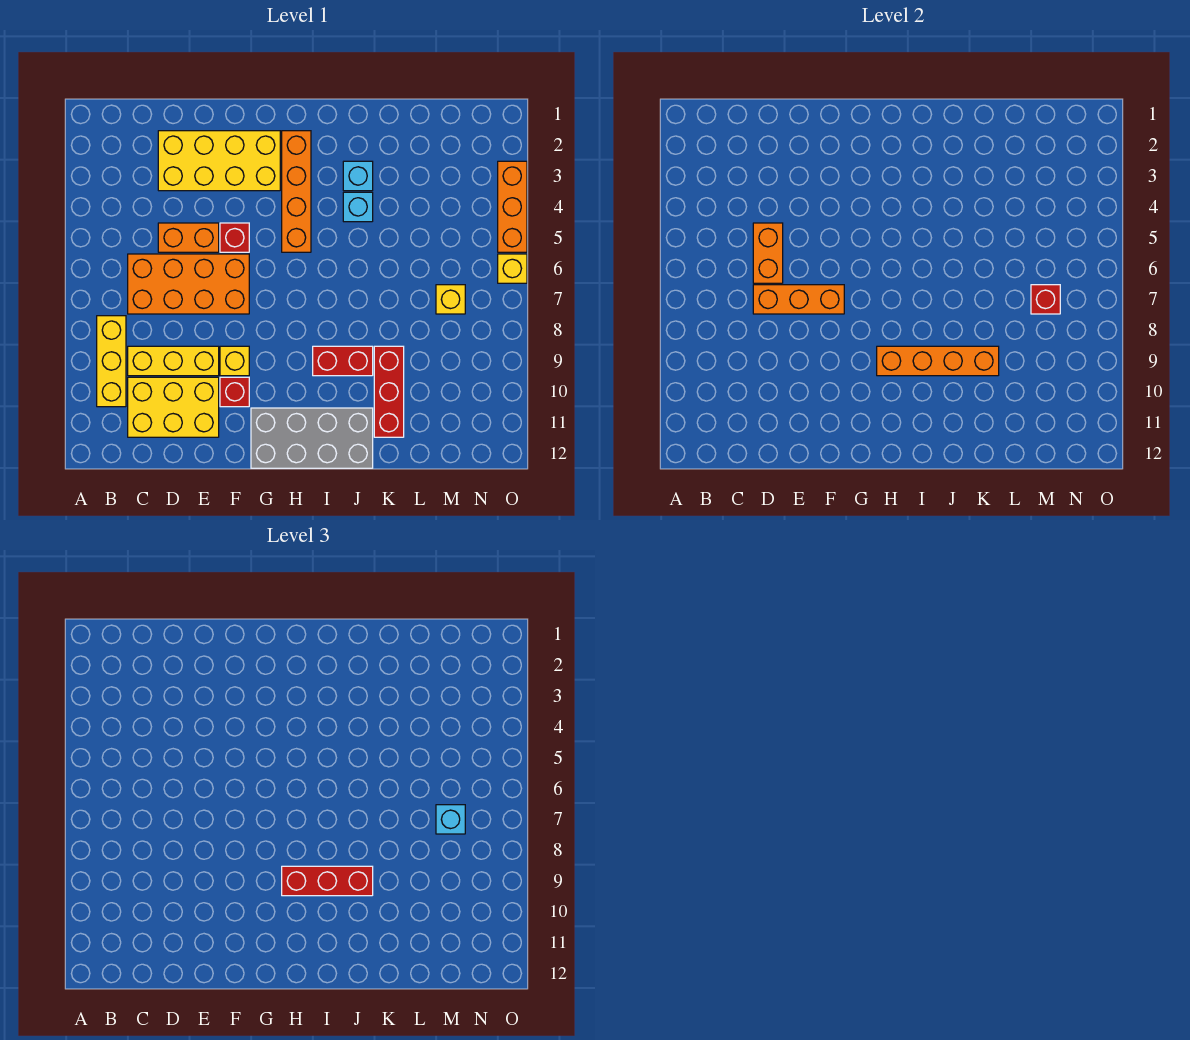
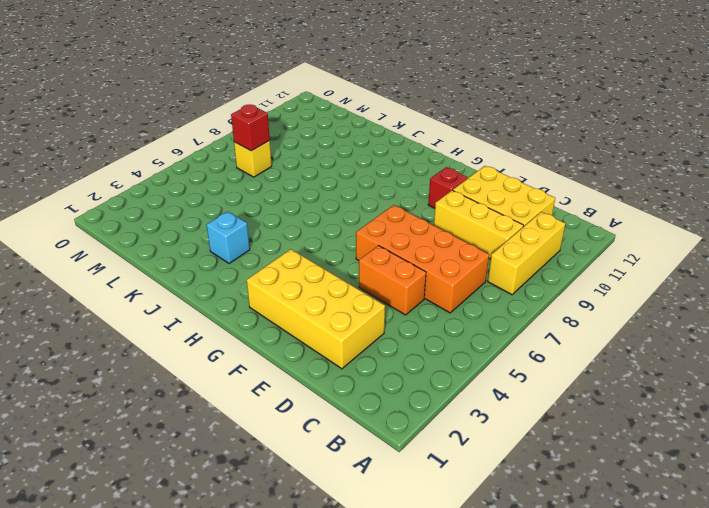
none -> red brick F5 level 1
none -> yellow brick F9 level 1
none -> grey brick G11:J12 level 1

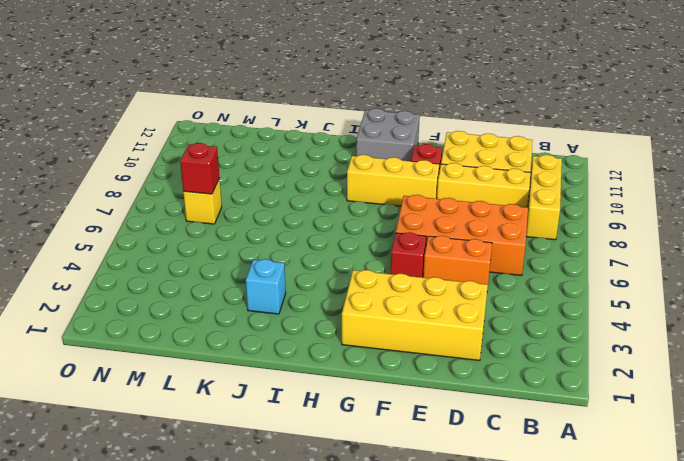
yellow brick F9:H9 level 1 -> yellow brick F9 level 1
grey brick G11:H12 level 1 -> grey brick G11:J12 level 1
none -> orange brick H2:H5 level 1
none -> red brick I9:J9 level 1
none -> cyan brick J4 level 1

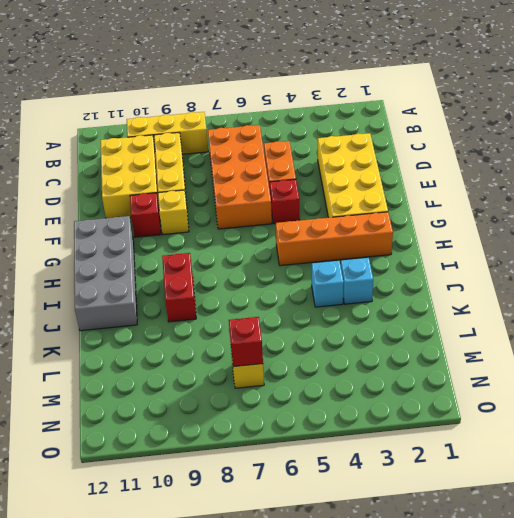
none -> red brick K9:K11 level 1
none -> orange brick O3:O5 level 1
none -> yellow brick O6 level 1

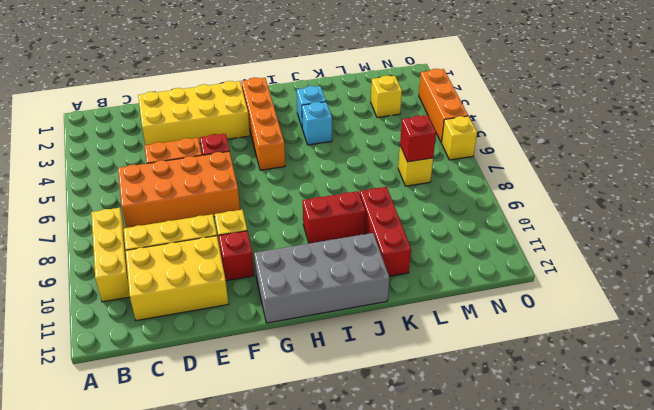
yellow brick M3 level 1 -> none
none -> orange brick D5:D6 level 2
none -> orange brick D7:F7 level 2
none -> orange brick H9:K9 level 2

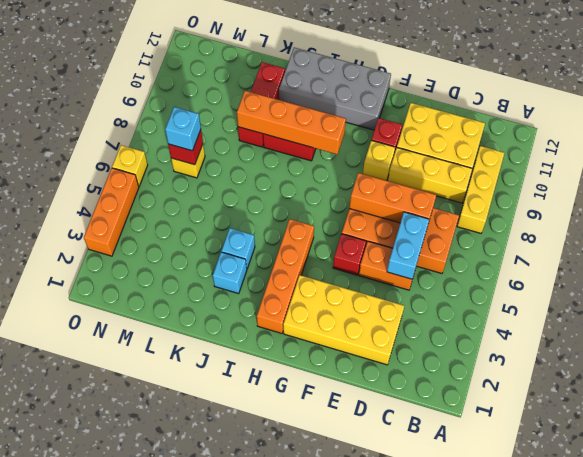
cyan brick D5:D6 level 2 -> orange brick D5:D6 level 2
none -> red brick H9:J9 level 3

